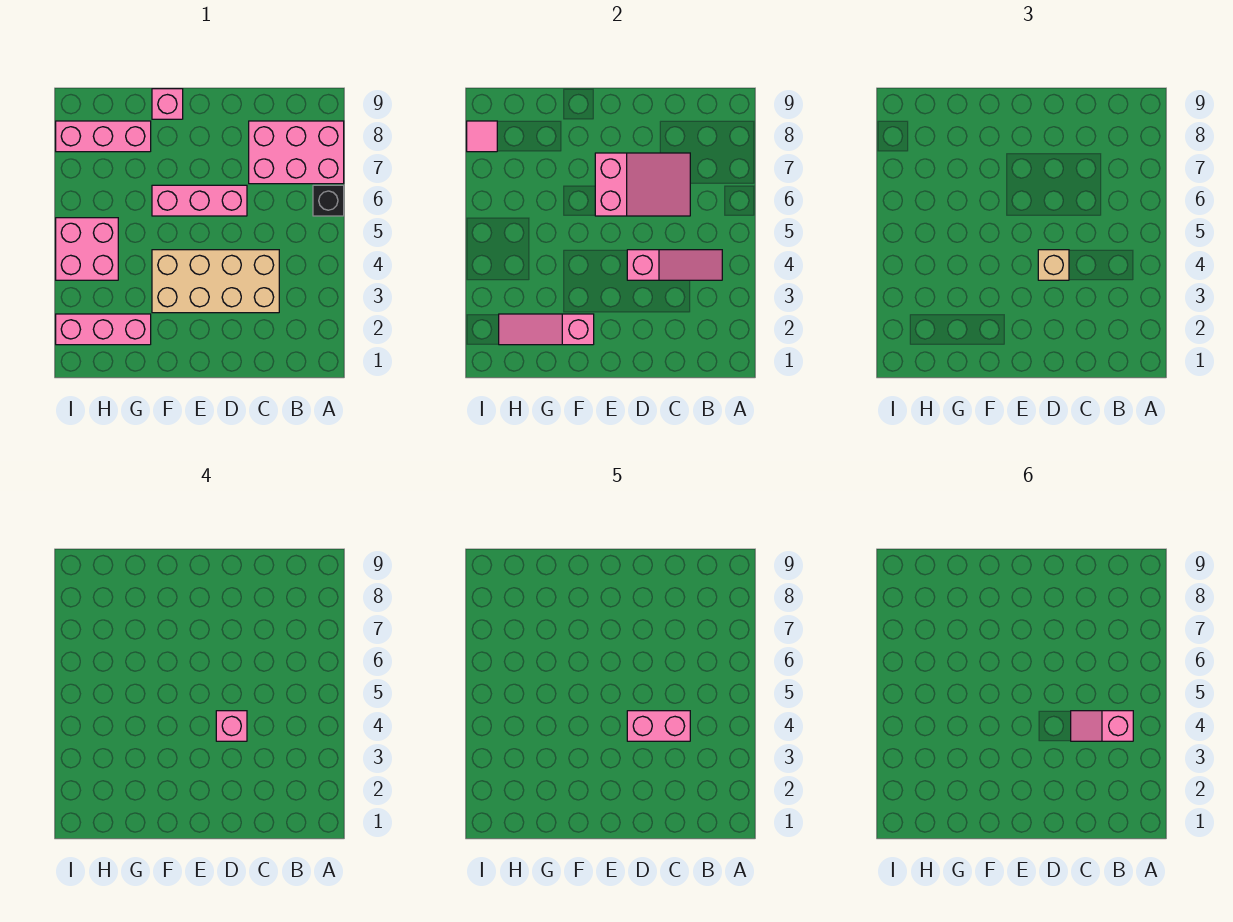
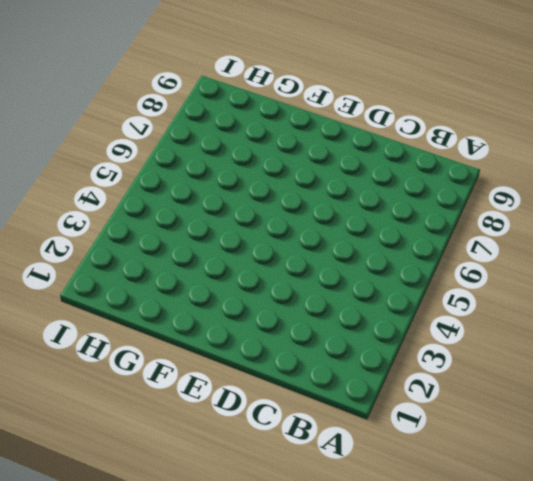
none -> black brick A6 level 1
none -> pink brick A7:C8 level 1
none -> tan brick C3:F4 level 1

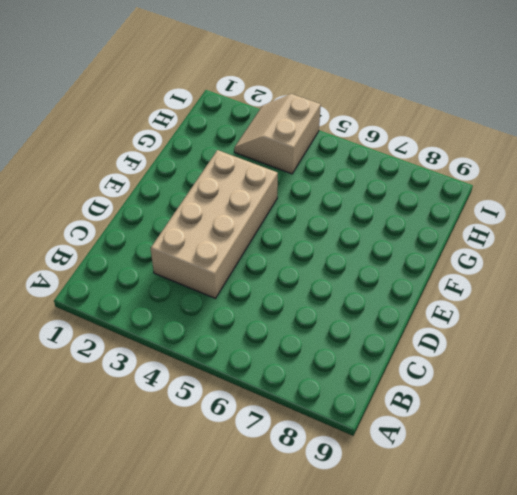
tan slope H3:I4 level 1 top 4 -> pink brick H4:I5 level 1
none -> black brick A6 level 1
none -> pink brick A7:C8 level 1
none -> pink brick D6:F6 level 1

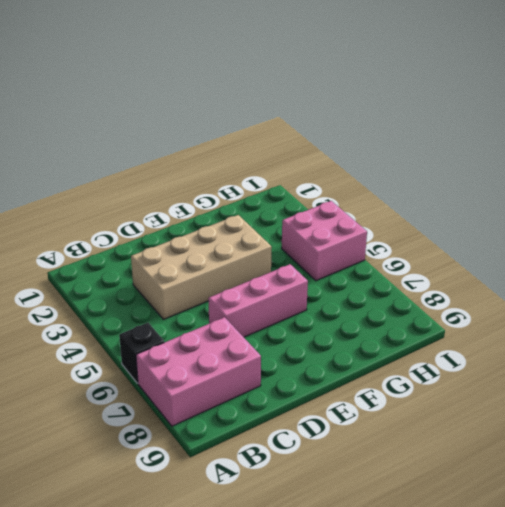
none -> pink brick F9 level 1
none -> pink brick G2:I2 level 1
none -> pink brick G8:I8 level 1

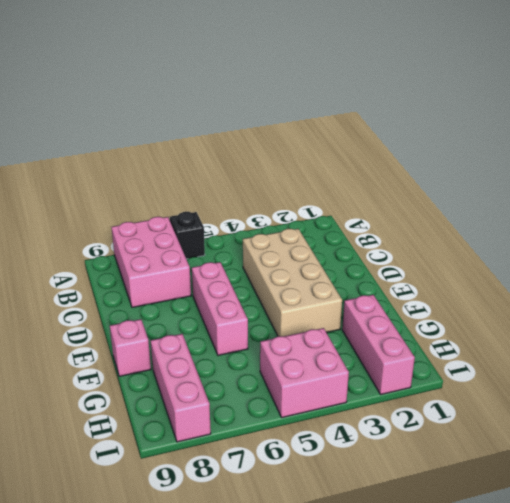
none -> pink slope B4:D4 level 2 top D
none -> pink slope C6:E7 level 2 top E
none -> pink slope F2:H2 level 2 top F

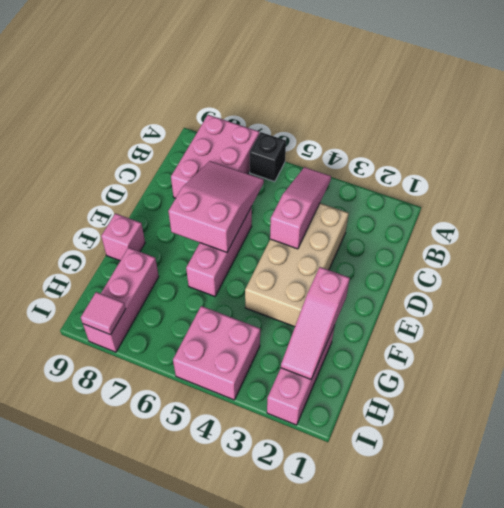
none -> tan brick D4 level 3
none -> pink brick D4 level 4
none -> pink brick C4:D4 level 5

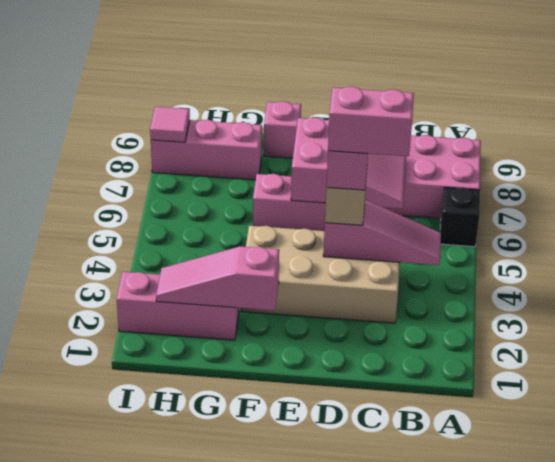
none -> pink brick H4:I5 level 1
none -> pink slope B4:C4 level 6 top B

